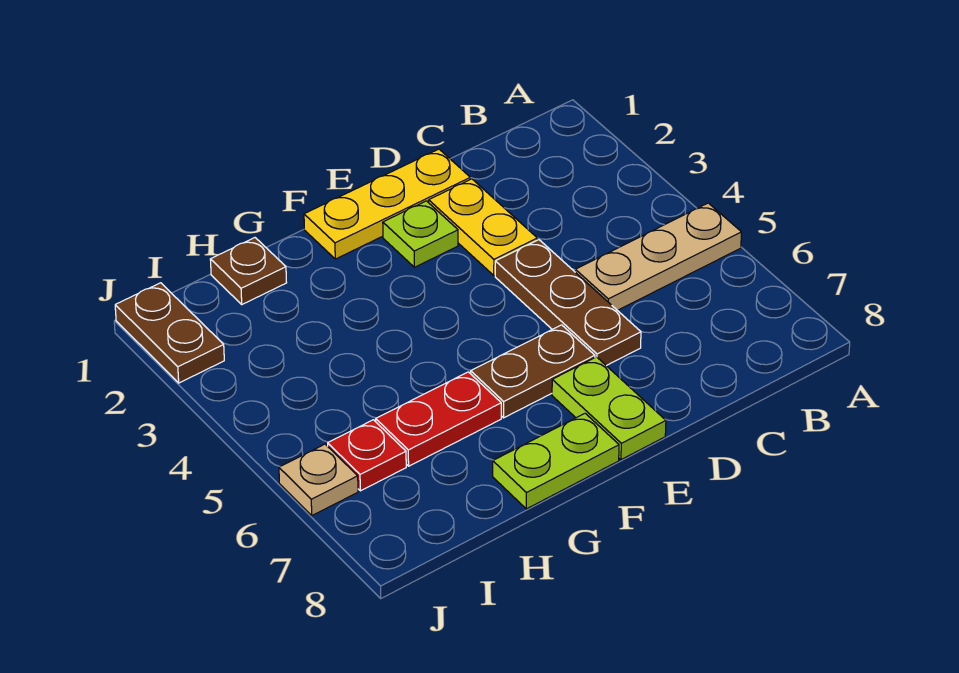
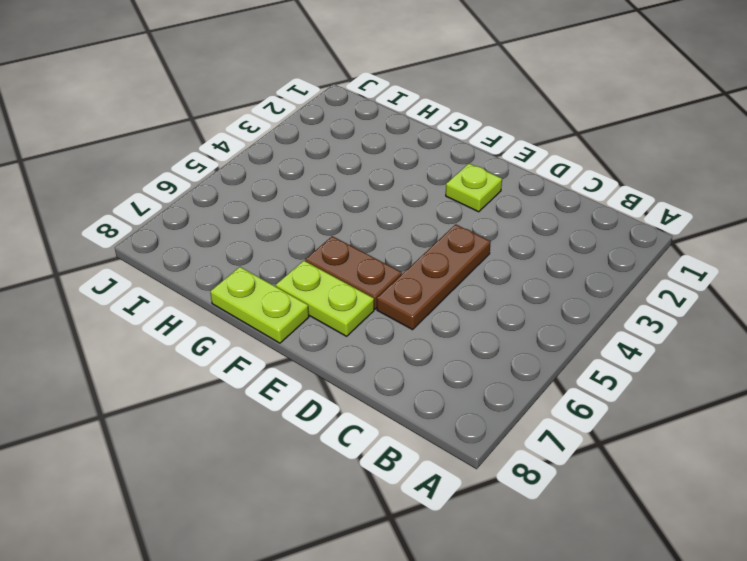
lime plate E7:F7 level 1 -> lime plate E7:E8 level 1
none -> tan plate A5:C5 level 1
none -> yellow plate D1:F1 level 1
none -> yellow plate D2:D3 level 1

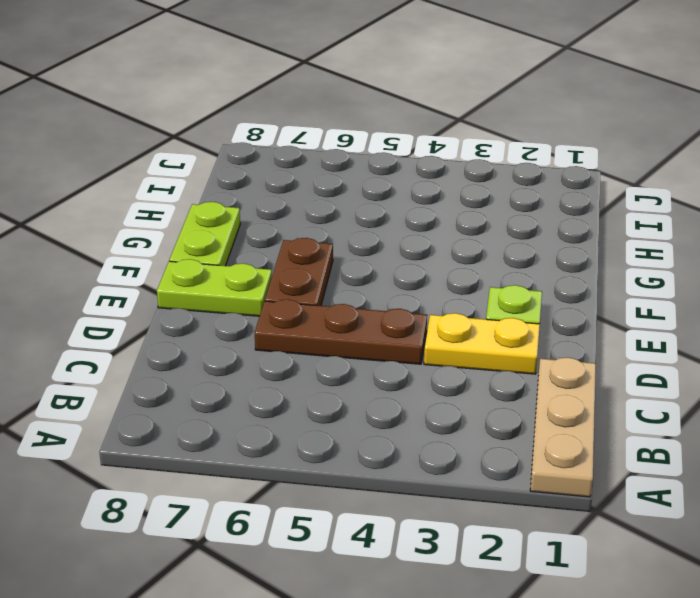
tan plate A1:C1 level 1 -> tan plate A5:C5 level 1
none -> yellow plate D1:F1 level 1
none -> red plate G6:H6 level 1
none -> brown plate H1 level 1

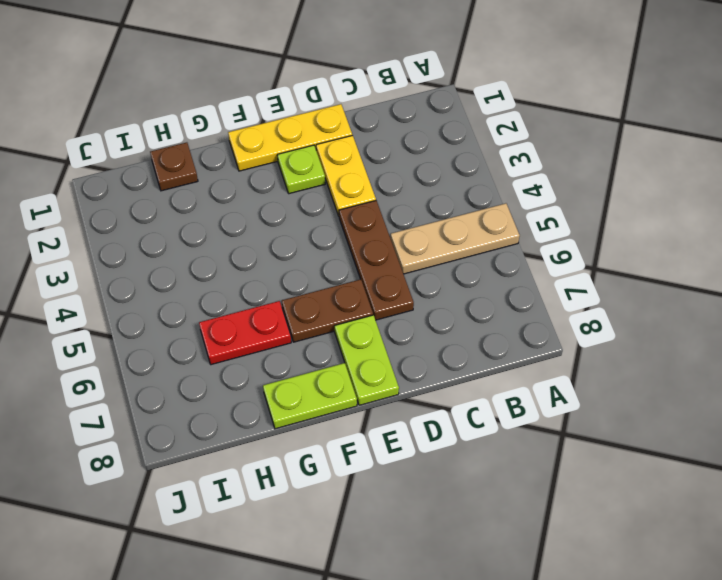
none -> red plate I6 level 1
none -> brown plate J1:J2 level 1
none -> tan plate J6 level 1

